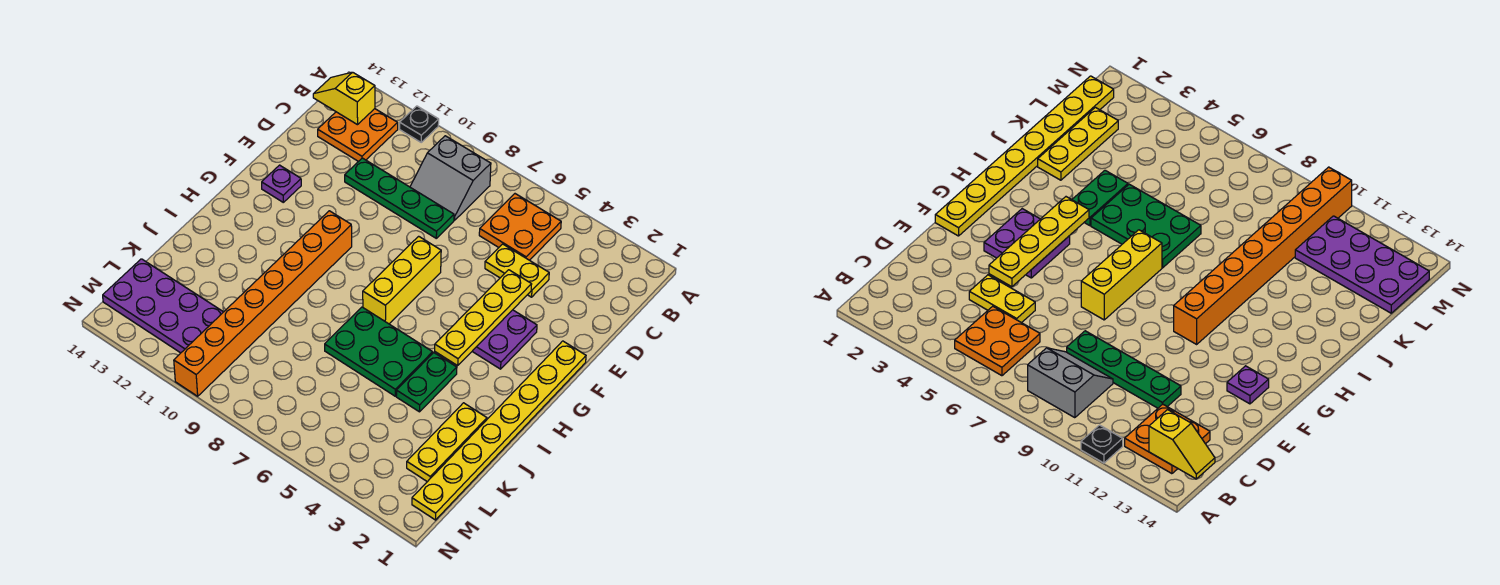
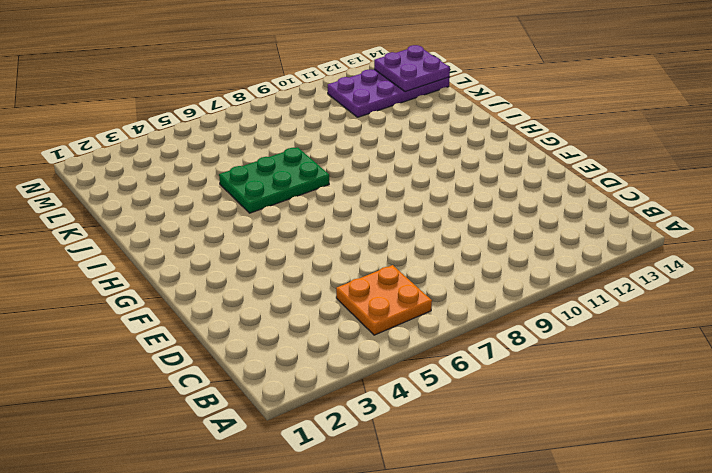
purple plate L13:M14 level 2 -> purple plate F3:G4 level 1
none -> black plate A11 level 1
none -> grey slope B8:C9 level 1 top B
none -> orange plate B12:C13 level 1

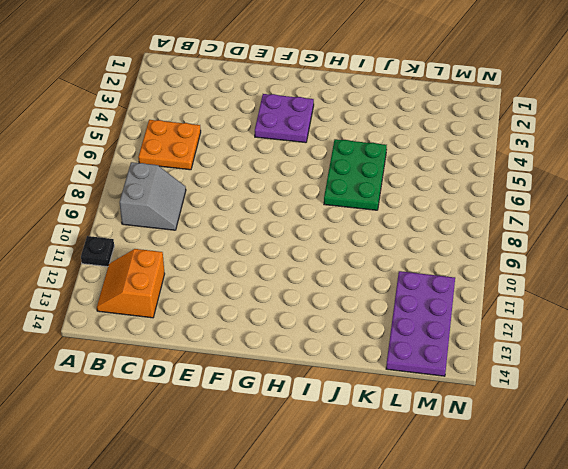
orange slope B12:C13 level 1 top C -> orange plate B12:C13 level 1
none -> yellow plate D4:D5 level 1
none -> green plate D8:D11 level 1
none -> yellow plate F1:M1 level 1

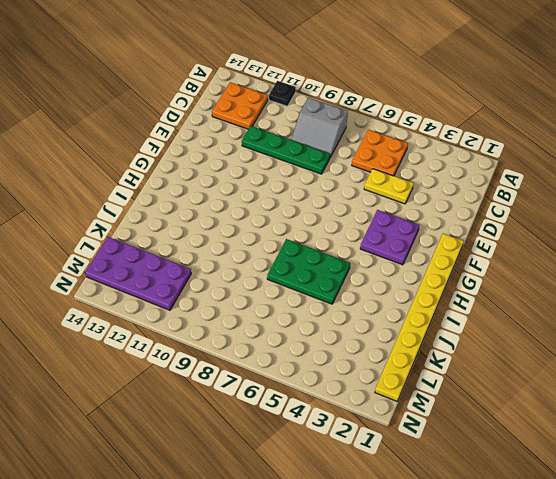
none -> yellow brick F7:H7 level 1
none -> purple plate F13 level 1
none -> orange brick G10:N10 level 1

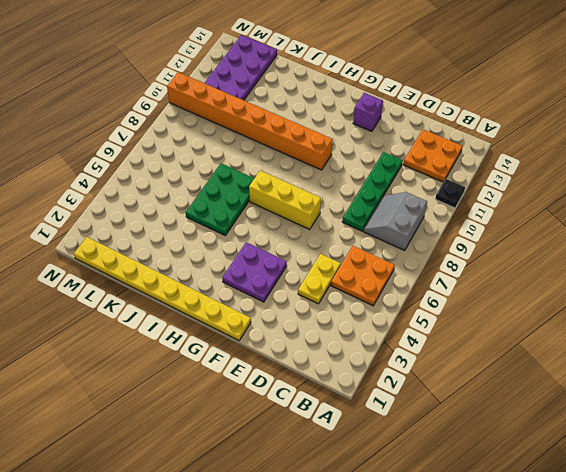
purple brick F13 level 1 -> purple plate F13 level 1
none -> green plate I4:J4 level 1
none -> yellow plate J2:L2 level 1
none -> yellow slope B13:B14 level 2 top 13

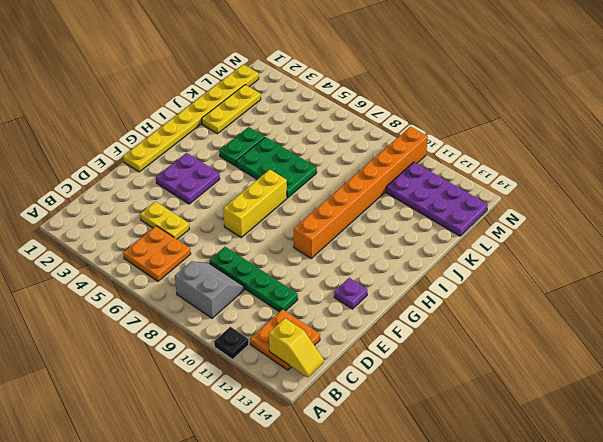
none -> yellow plate E4:H4 level 2

